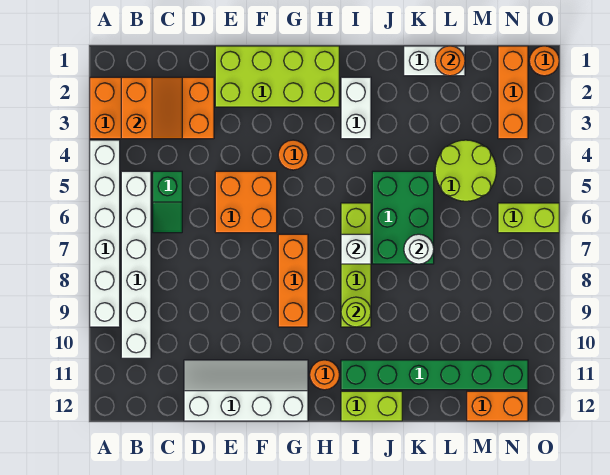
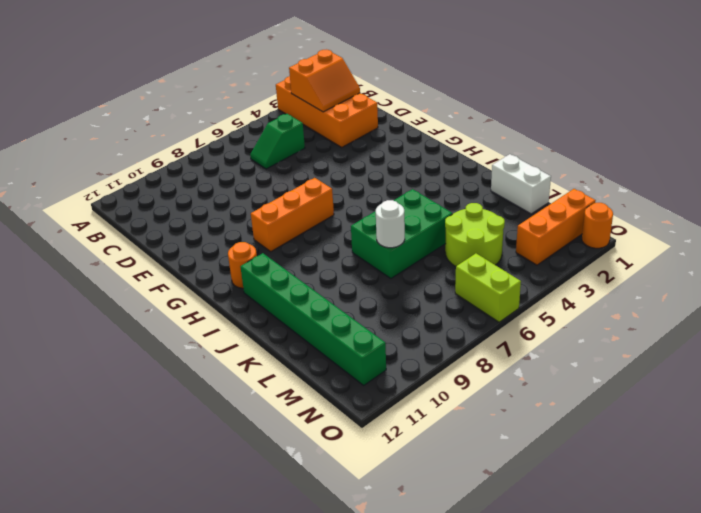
none -> white brick A4:A9 level 1
none -> white brick B5:B10 level 1
none -> white slope D11:G12 level 1 top 12

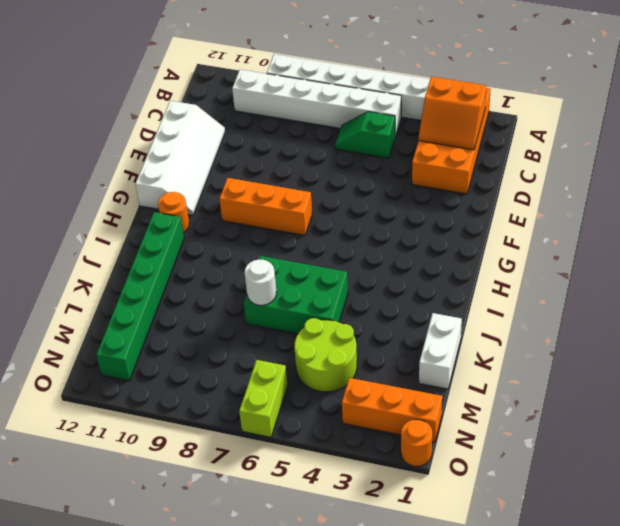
none -> lime brick E1:H2 level 1
none -> orange brick E5:F6 level 1
none -> orange round brick G4 level 1

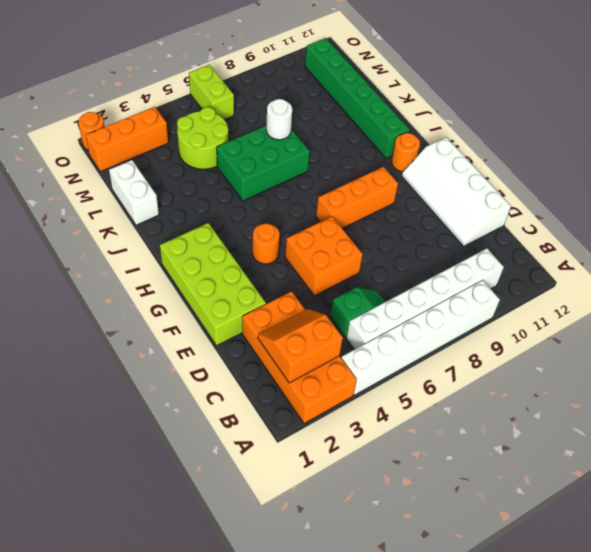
none -> white brick I2:I3 level 1
none -> lime brick I6:I9 level 1
none -> lime brick I12:J12 level 1

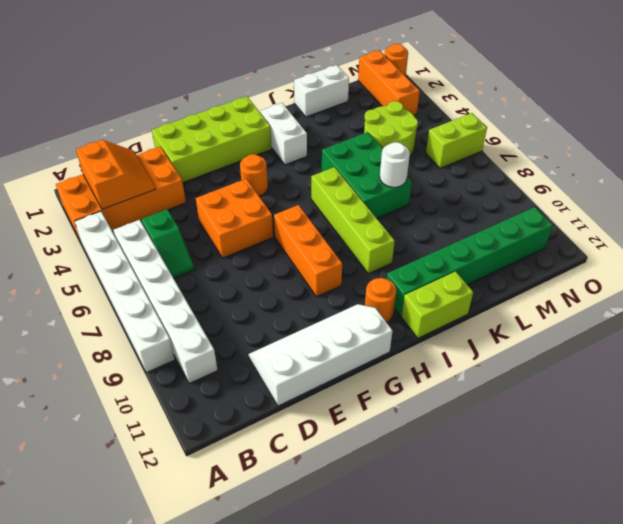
none -> orange brick M12:N12 level 1
none -> white brick I7 level 2
none -> lime round brick I9 level 2

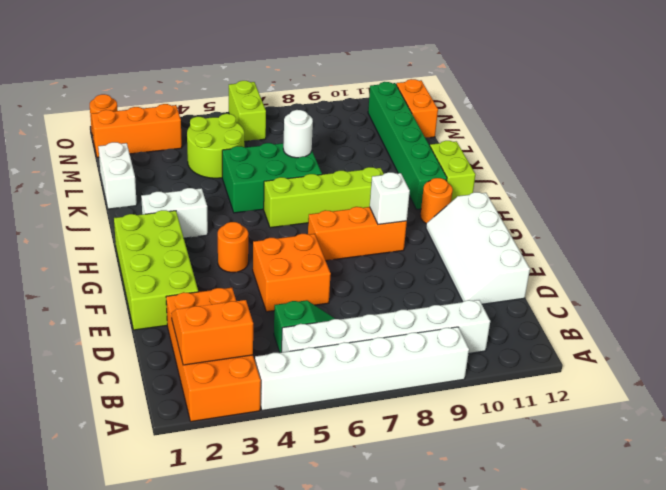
white brick G9 level 2 -> white brick I7 level 2
none -> lime round brick I9 level 2
none -> orange round brick L1 level 2

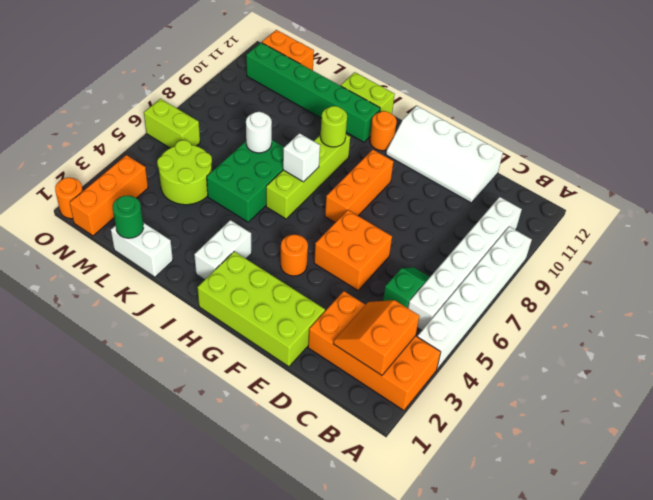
green round brick L1 level 2 -> orange round brick L1 level 2

